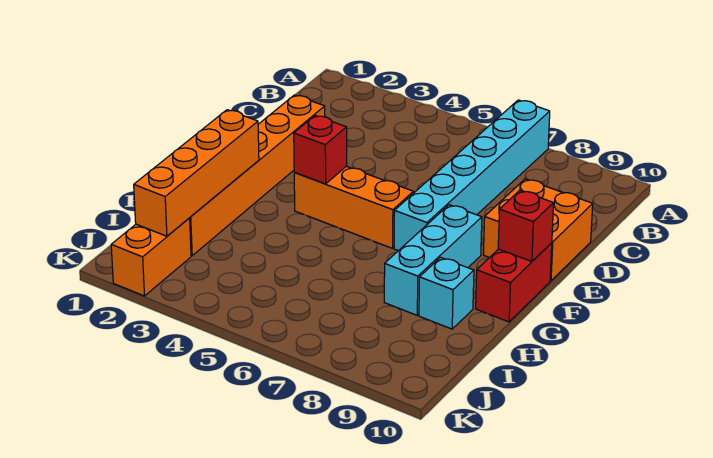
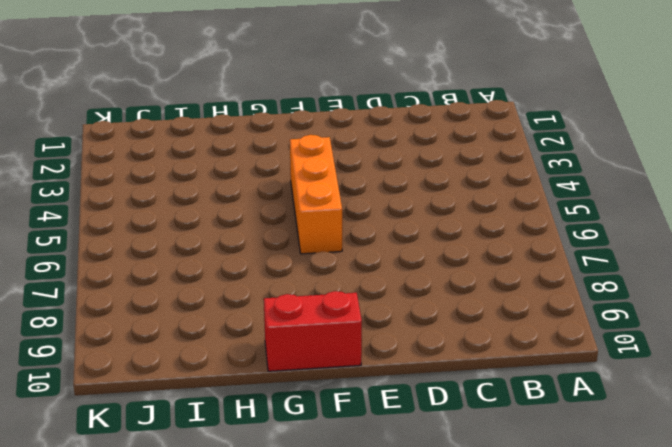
none -> cyan brick A7:F7 level 1
none -> orange brick D2:I2 level 1

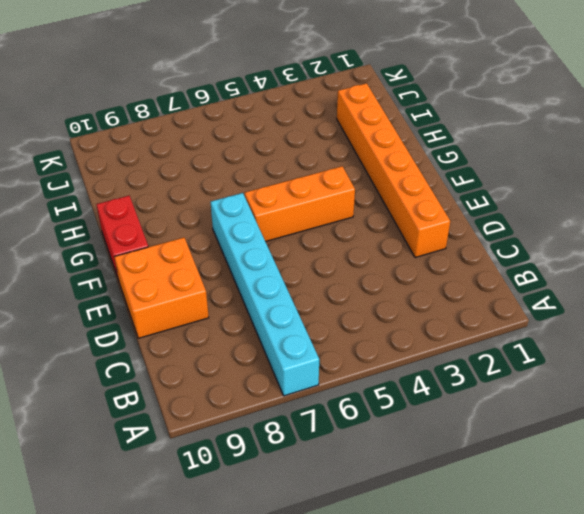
none -> cyan brick F8:H8 level 1
none -> cyan brick H9 level 1

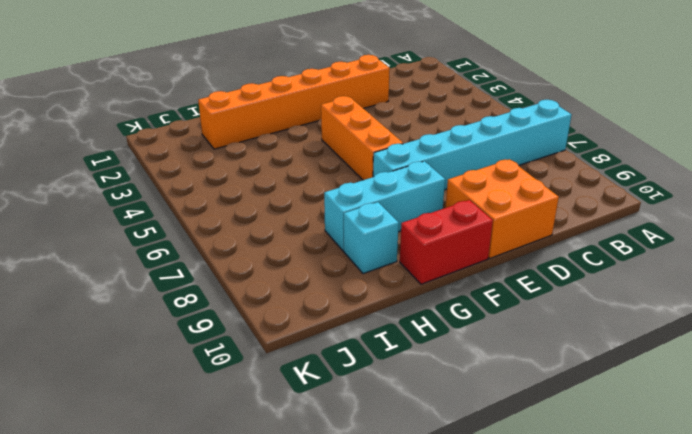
none -> orange brick J2:K2 level 1
none -> red brick F4 level 2

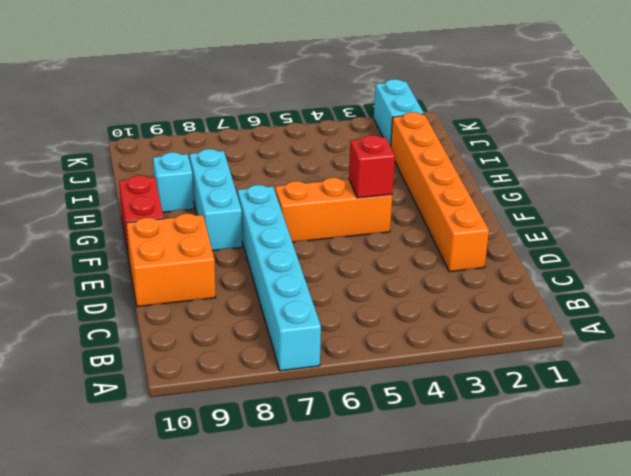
cyan brick J2:K2 level 1 -> orange brick J2:K2 level 1
none -> red brick F10 level 2
none -> orange brick G2:J2 level 2

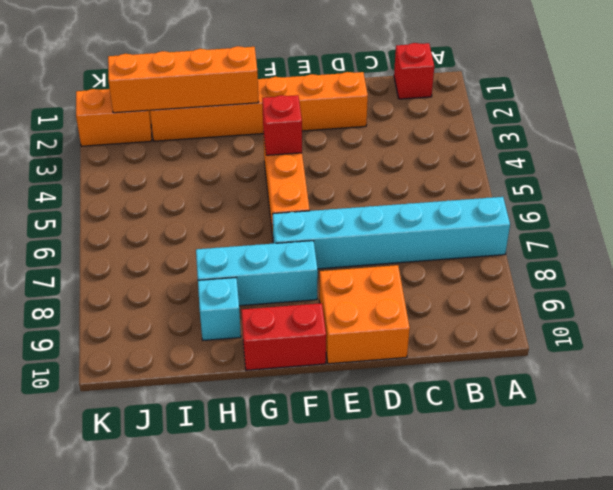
red brick B1 level 1 -> red brick F10 level 2

